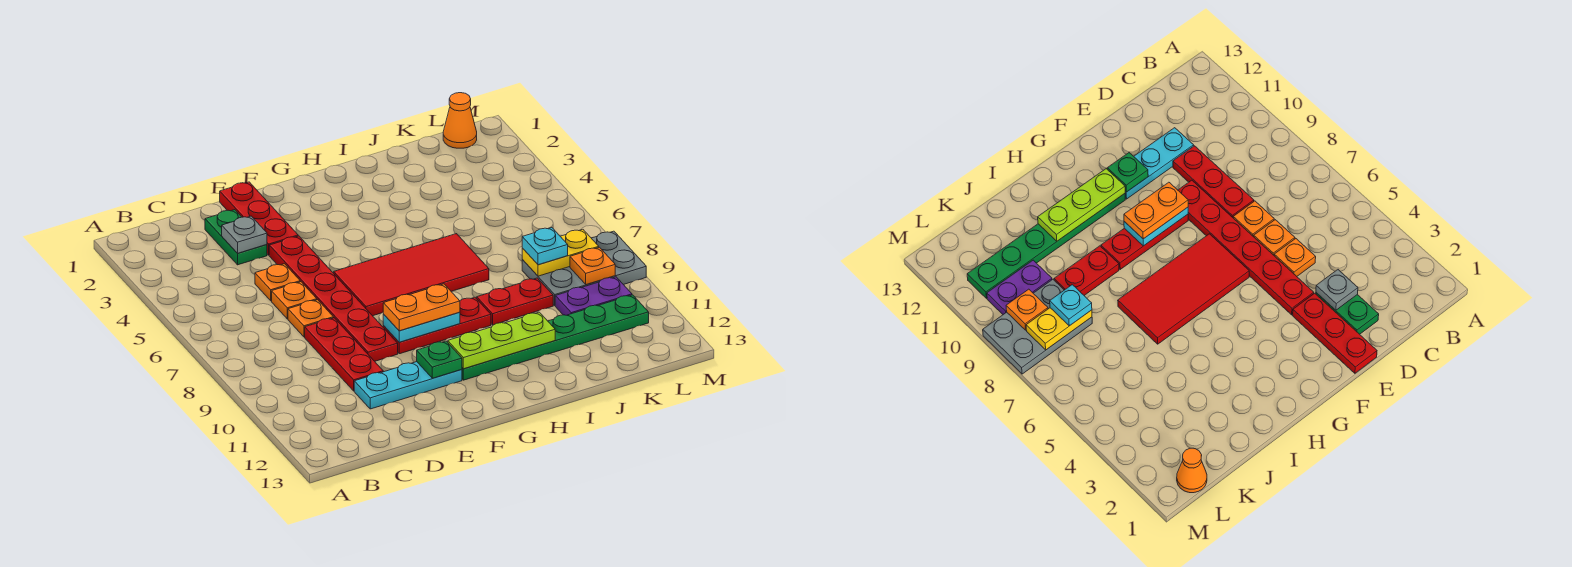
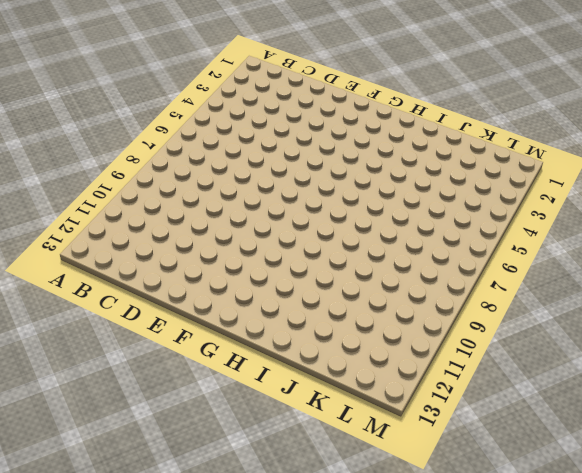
none -> green plate D2:D3 level 1
none -> orange plate D5 level 1
none -> orange plate D6 level 1

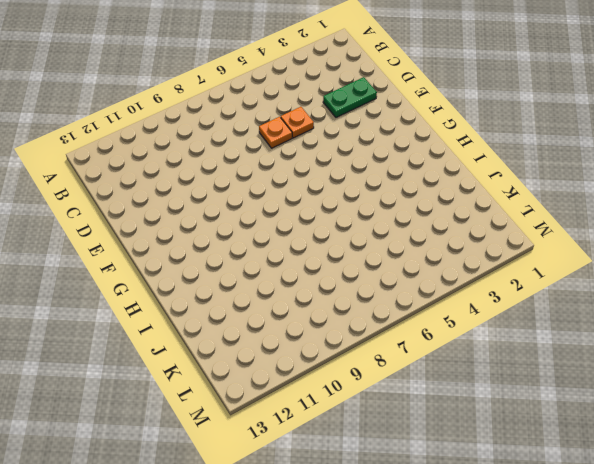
none -> orange plate D7 level 1
none -> red plate D8:D10 level 1
none -> cyan plate D11:F11 level 1

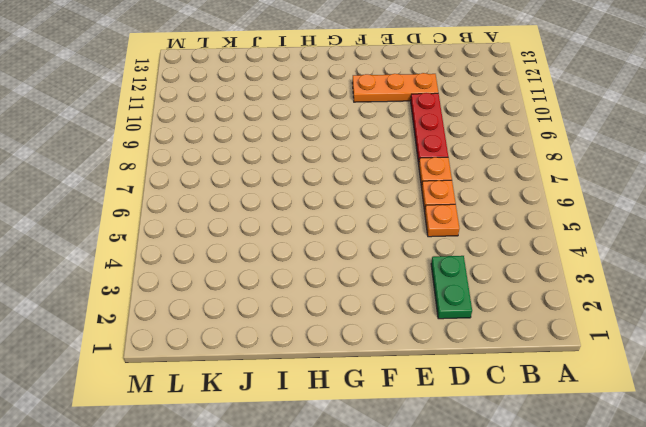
orange plate D11:F11 level 1 -> cyan plate D11:F11 level 1
none -> red plate E1:E3 level 1
none -> red plate E4:E9 level 1
none -> red tile F6:I7 level 1

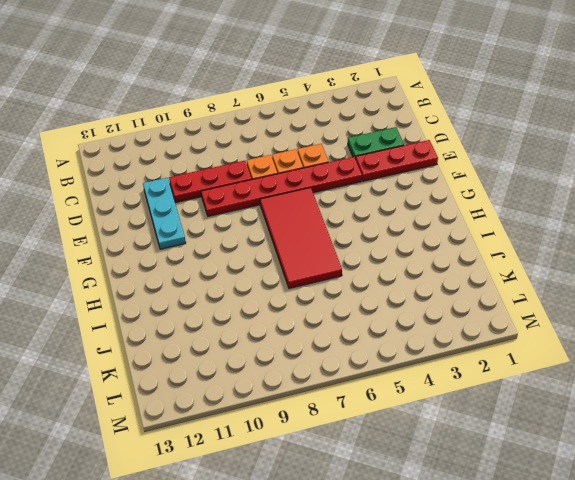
none -> red plate F9:H9 level 1
none -> green plate G11:L11 level 1
none -> red plate I9:J9 level 1

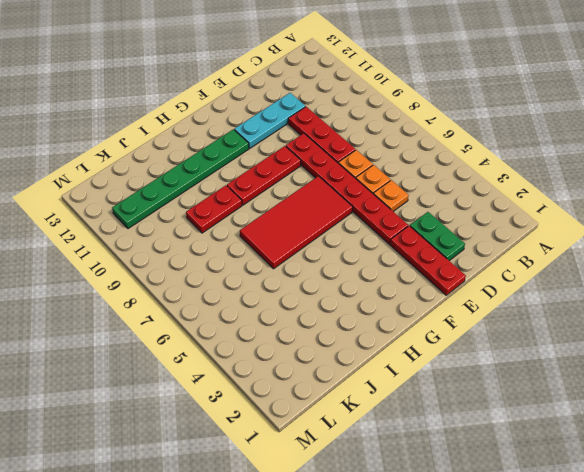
none -> grey plate K8:M9 level 1
none -> purple plate K10:L10 level 1
none -> orange cone L1 level 1

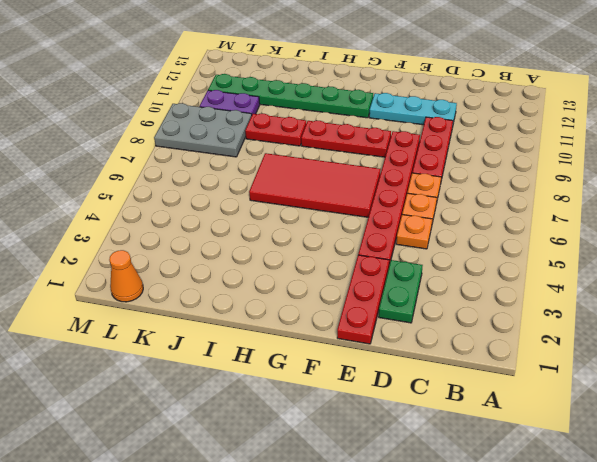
none -> grey plate D3 level 2
none -> cyan plate F9:G9 level 2
none -> green plate F11 level 2

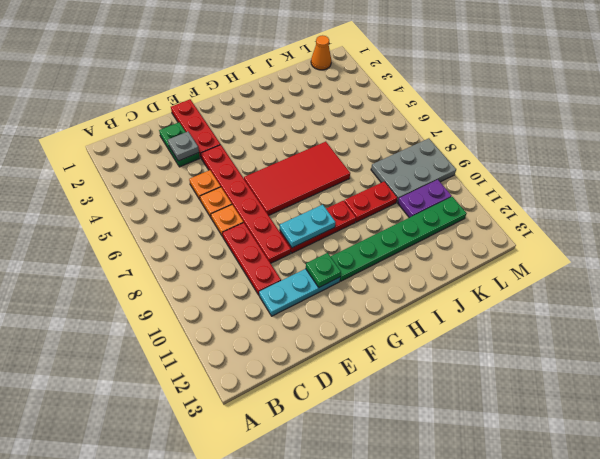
none -> lime plate G11:I11 level 2
none -> yellow plate K8:L8 level 2
none -> orange plate L9 level 2

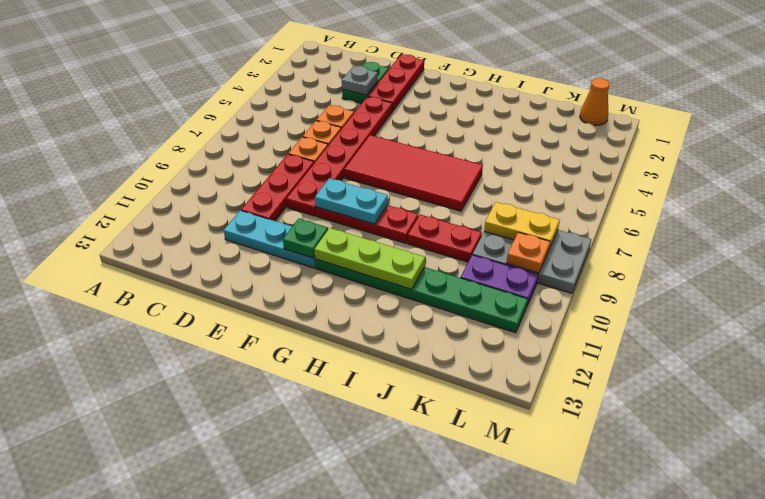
none -> orange plate F9:G9 level 3
none -> cyan plate K8 level 3

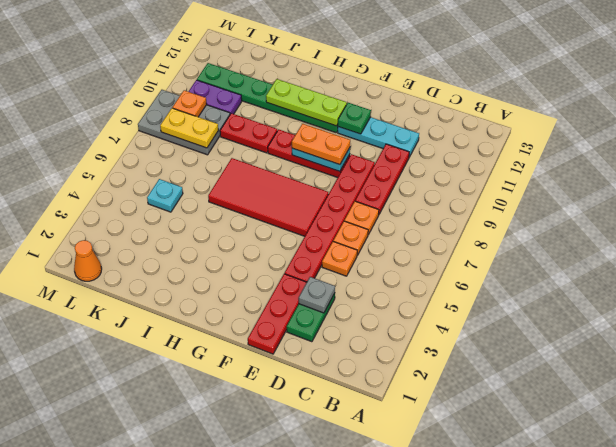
cyan plate K5 level 1 -> cyan plate K8 level 3

